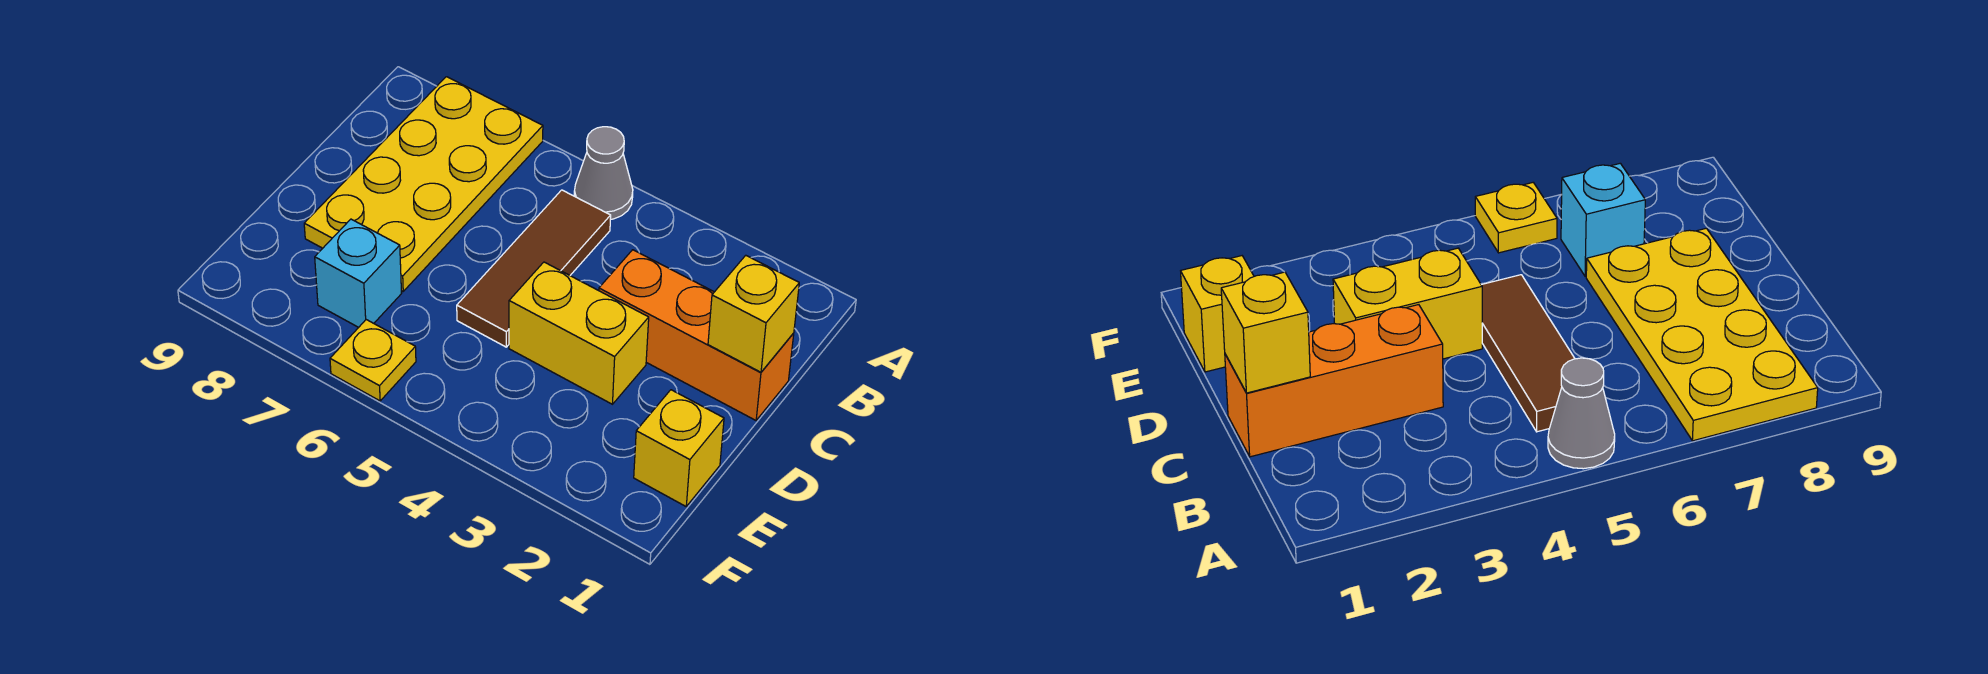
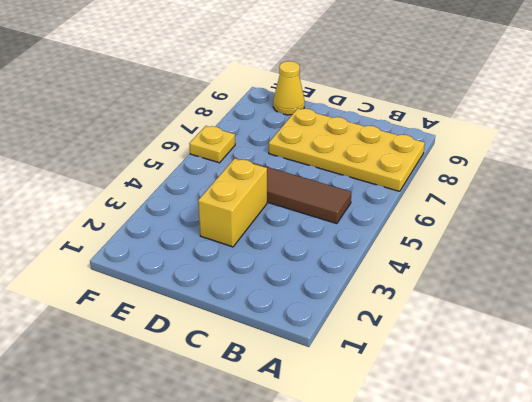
yellow cone E9 level 1 -> none
none -> grey cone A5 level 1
none -> orange brick C1:C3 level 1

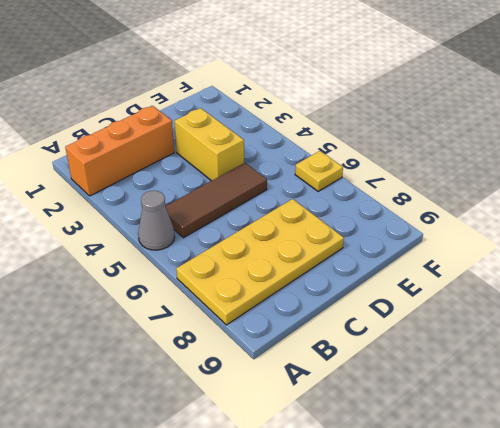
orange brick A2:C2 level 1 -> orange brick C1:C3 level 1
none -> yellow brick E1 level 1
none -> cyan brick E7 level 1

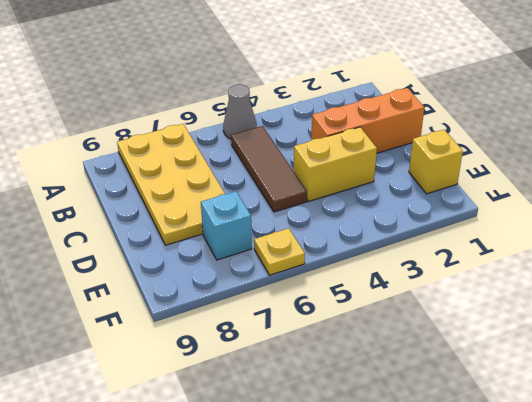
none -> yellow brick C1 level 2

